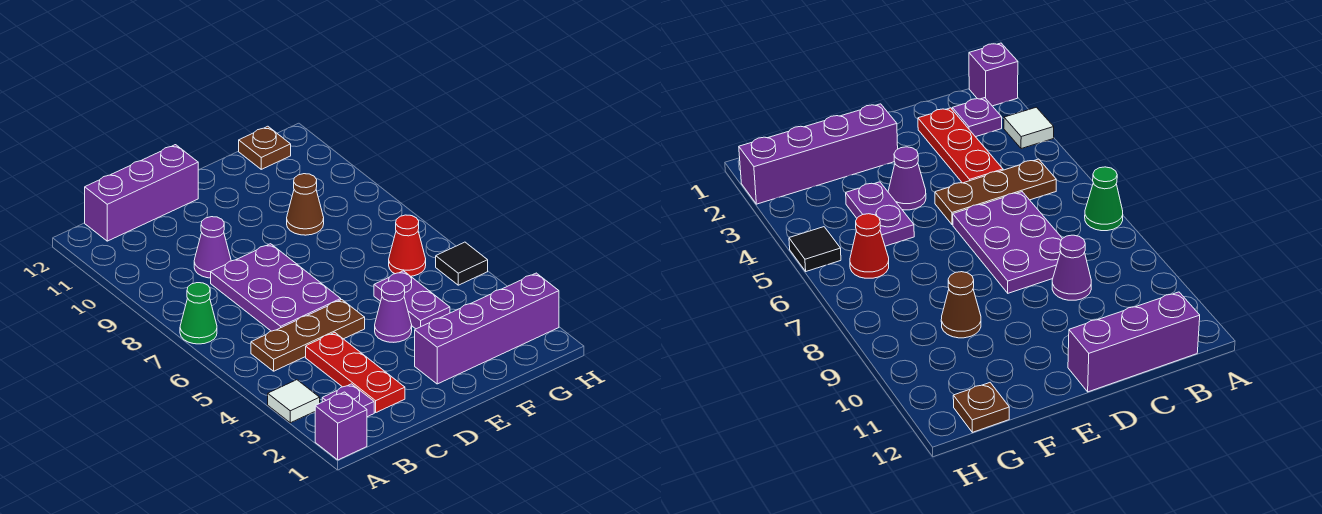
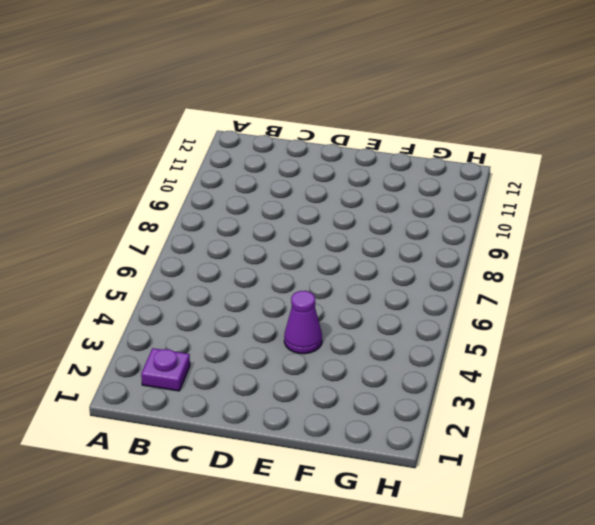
none -> purple brick A1 level 1
none -> white tile A3 level 1
none -> green cone A7 level 1

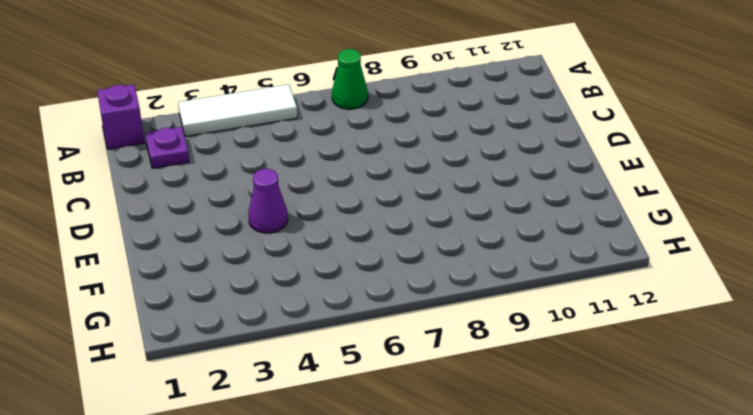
white tile A3:A5 level 1 -> white tile A3 level 1
none -> brown plate B5:D5 level 1
none -> purple brick B12:D12 level 1
none -> red plate C2:C4 level 1

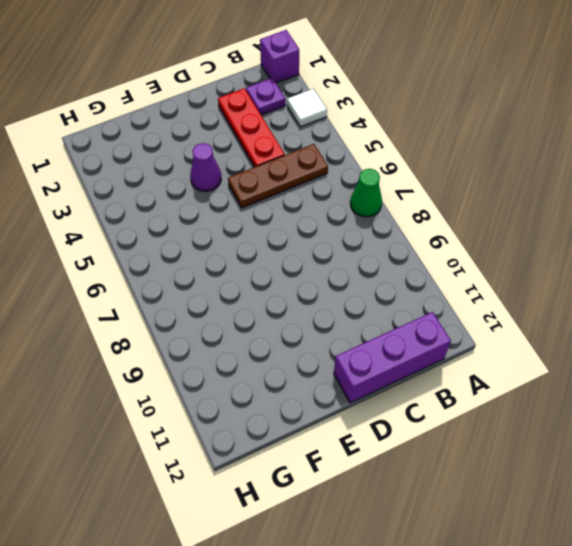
none -> purple plate C6:D8 level 1
none -> purple cone C9 level 1
none -> purple brick E2:H2 level 1

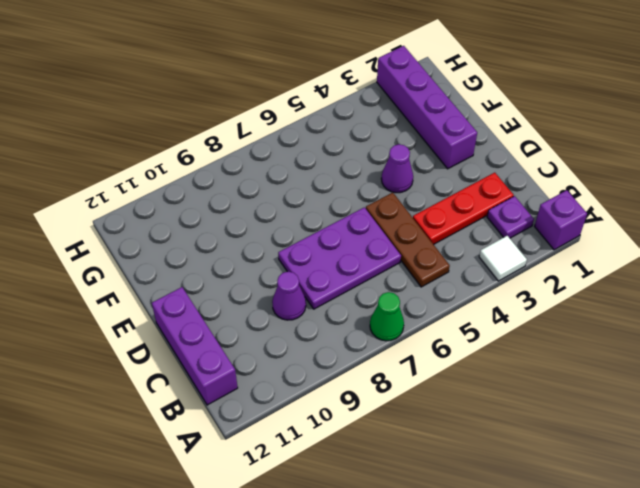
none -> purple plate F4:F5 level 1
none -> brown cone F9 level 1
none -> red cone G6 level 1

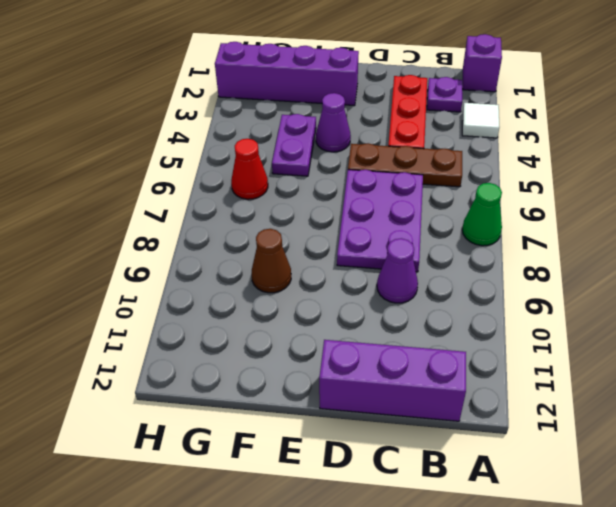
none -> brown plate G12 level 1
none -> black tile H5 level 1

